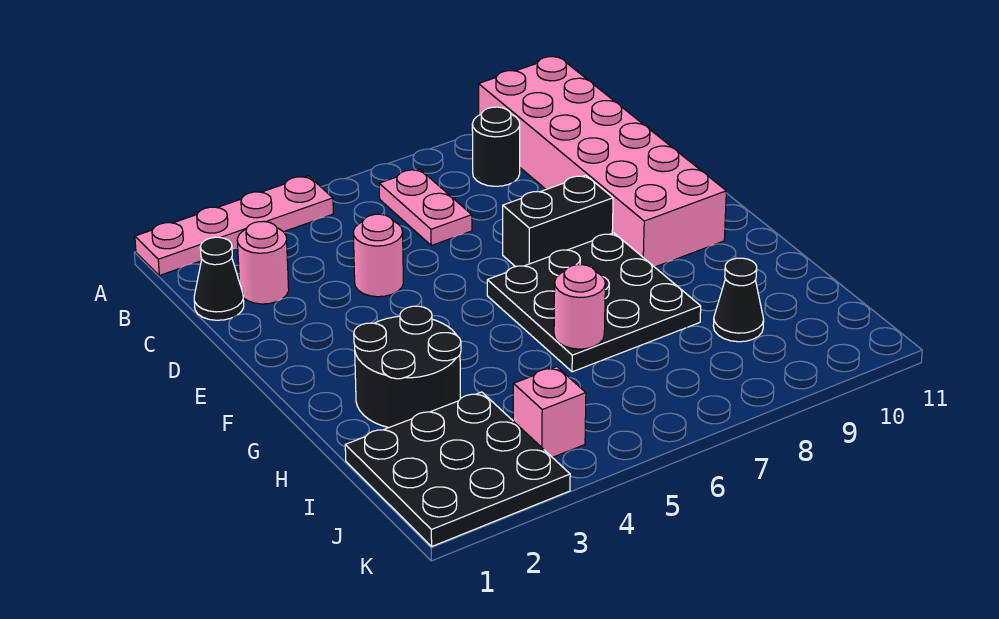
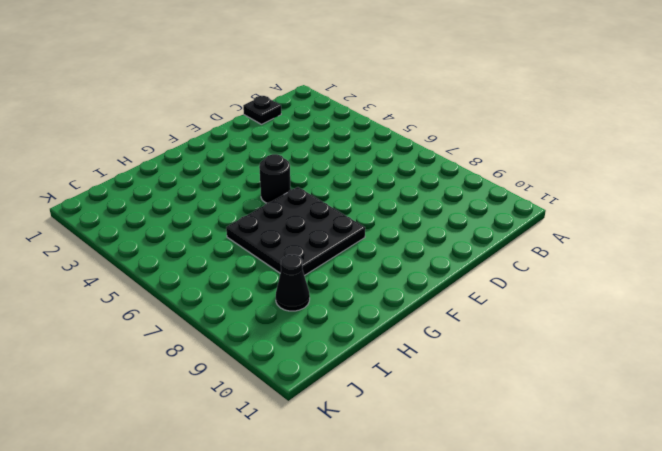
black plate C1 level 1 -> black cone C1 level 1
black round brick F5 level 1 -> black round brick B8 level 1
none -> pink plate A1:A4 level 1
none -> pink brick A9:F10 level 1
none -> pink plate B6:C6 level 1

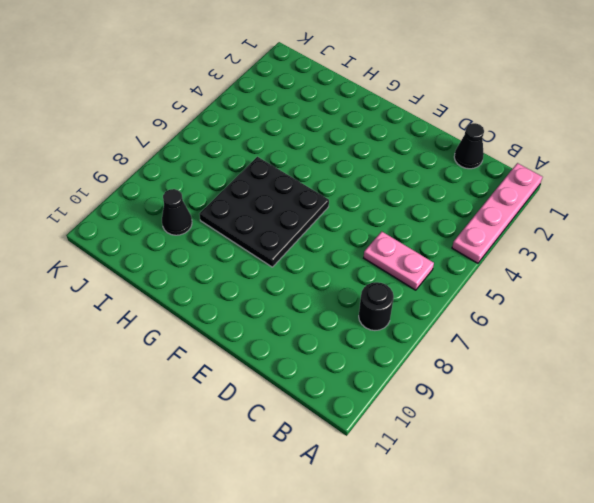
none -> pink brick A9:F10 level 1
none -> pink round brick C2 level 1
none -> pink round brick D4 level 1

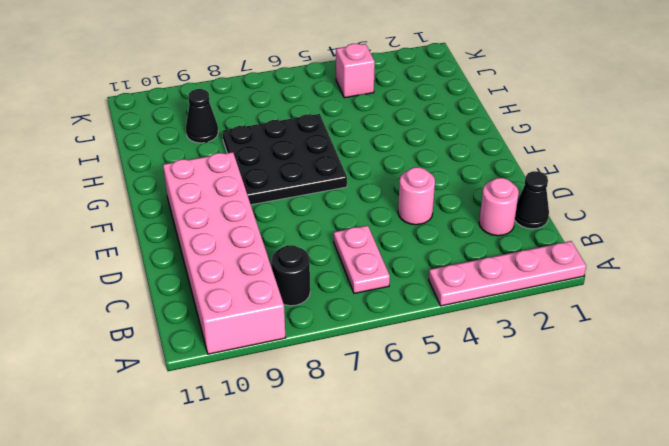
none -> black brick E7:E8 level 1
none -> black round brick G2:H3 level 1
none -> black plate I1:K3 level 1

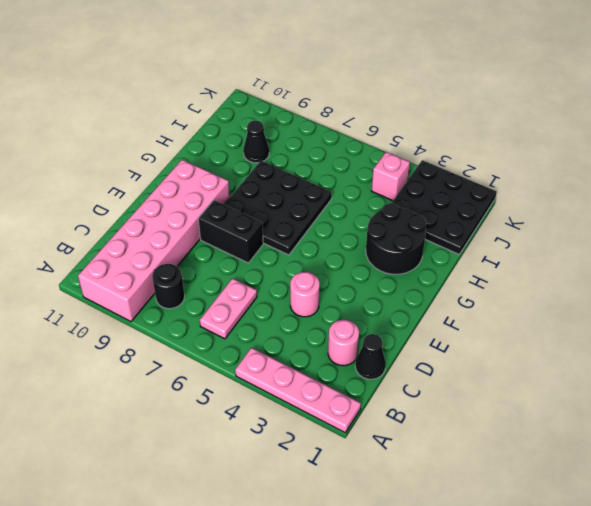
none -> pink round brick H6 level 2

